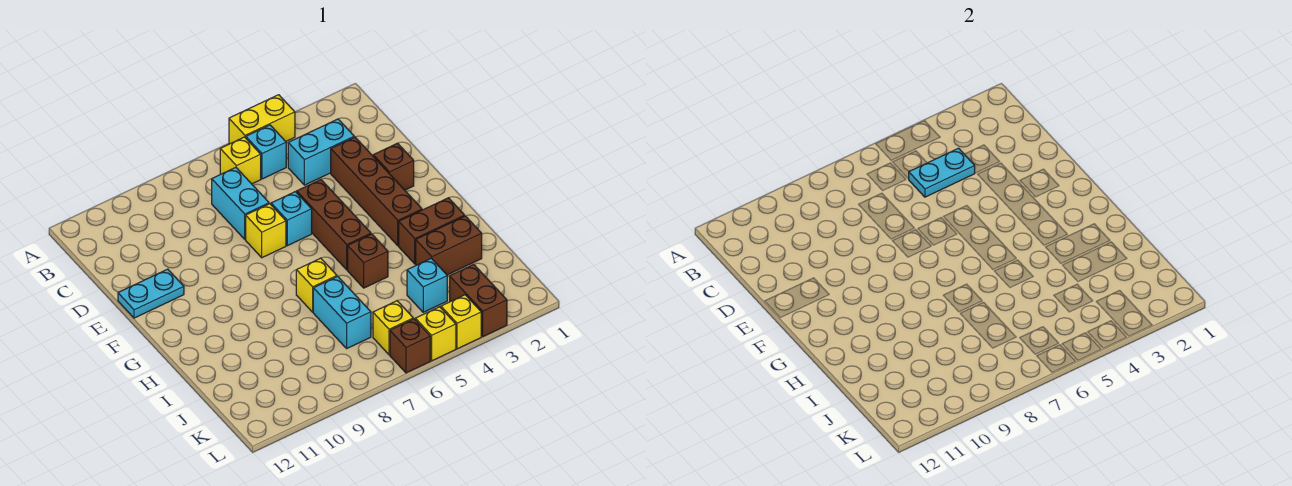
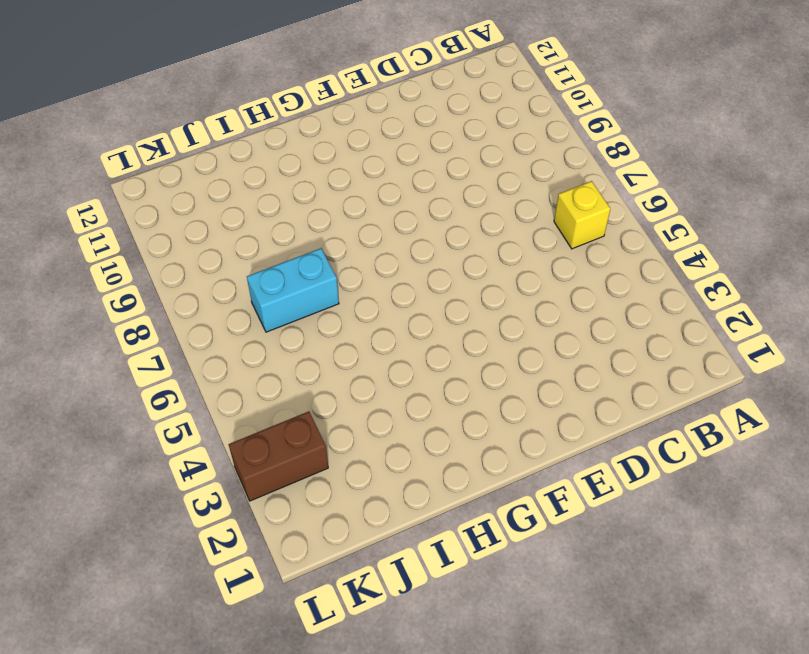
none -> yellow brick A4:A5 level 1
none -> cyan brick B5 level 1
none -> cyan brick C3:C4 level 1

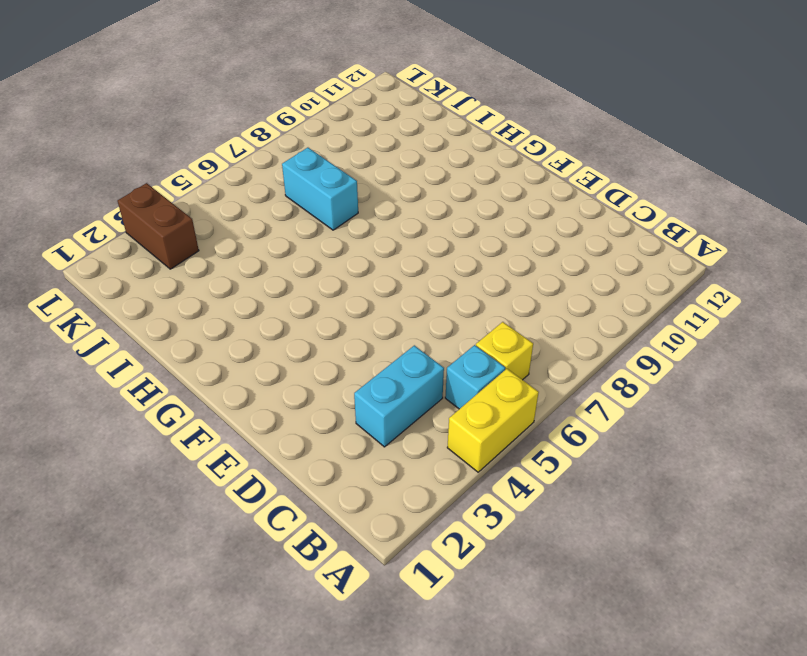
none -> cyan brick C7:D7 level 1
none -> brown brick D3:G3 level 1
none -> brown brick E2 level 1

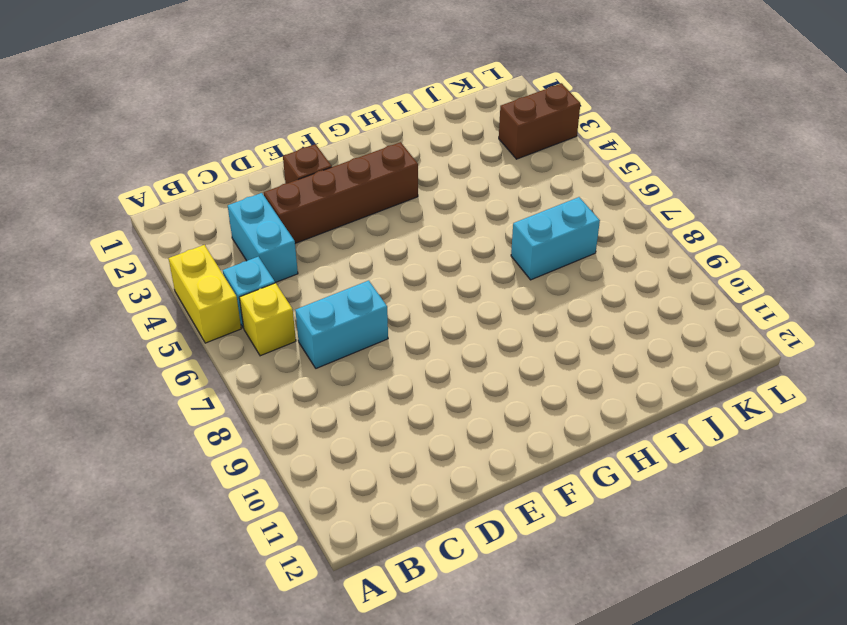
none -> brown brick E5:G5 level 1
none -> cyan brick E6 level 1
none -> yellow brick E7 level 1

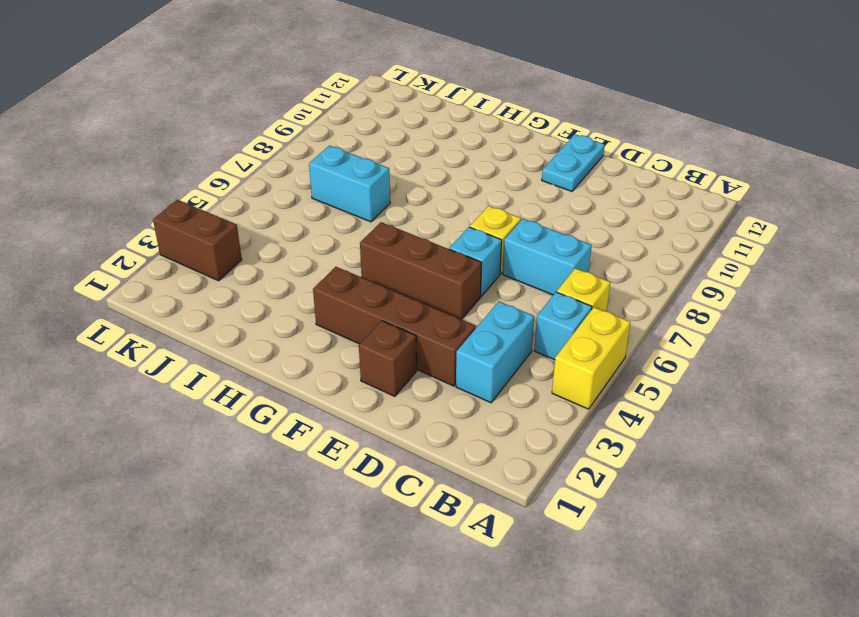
none -> brown brick H2:H3 level 1
none -> brown brick H5 level 1
none -> yellow brick H7 level 1

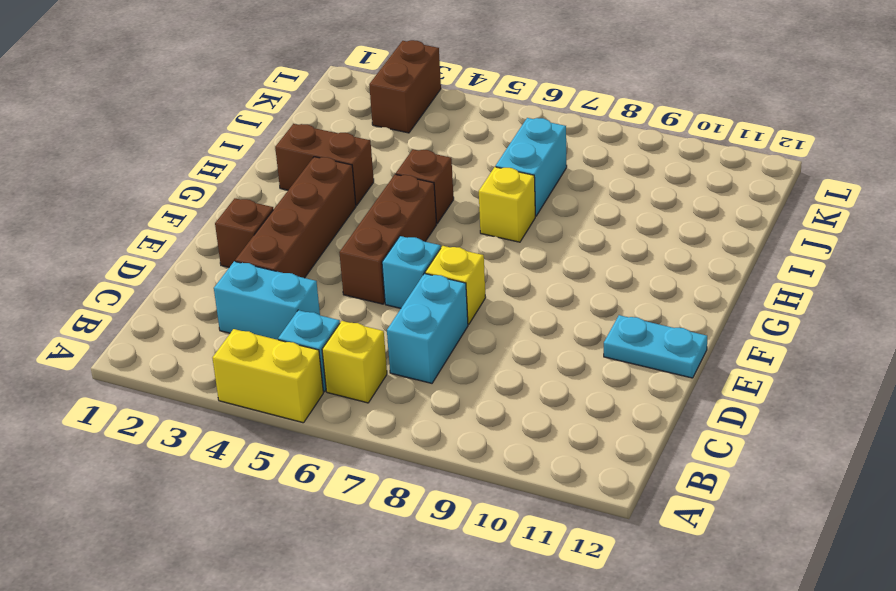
none -> brown brick I2:I3 level 1
none -> cyan brick J4 level 1
none -> yellow brick K6 level 1

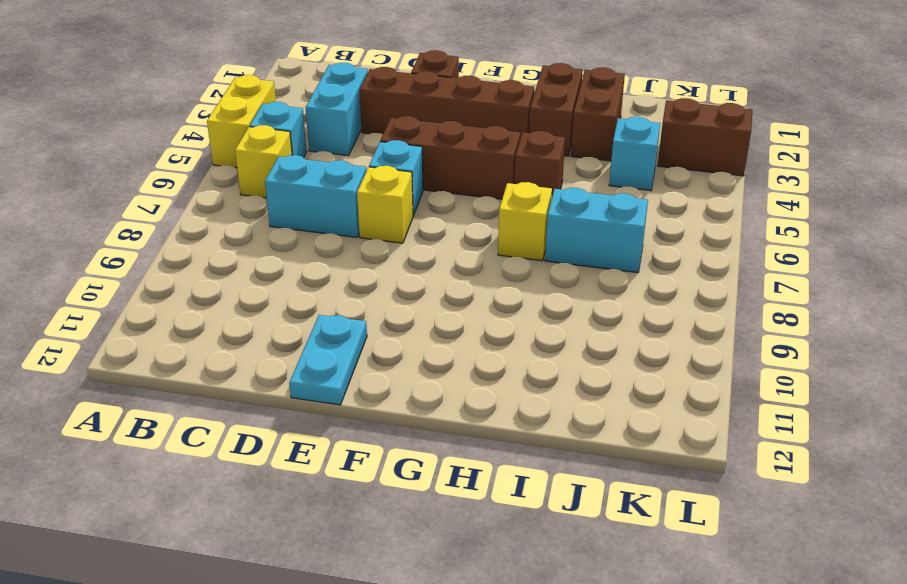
none -> yellow brick K6 level 1
none -> yellow brick L4 level 1
none -> yellow brick L5 level 1

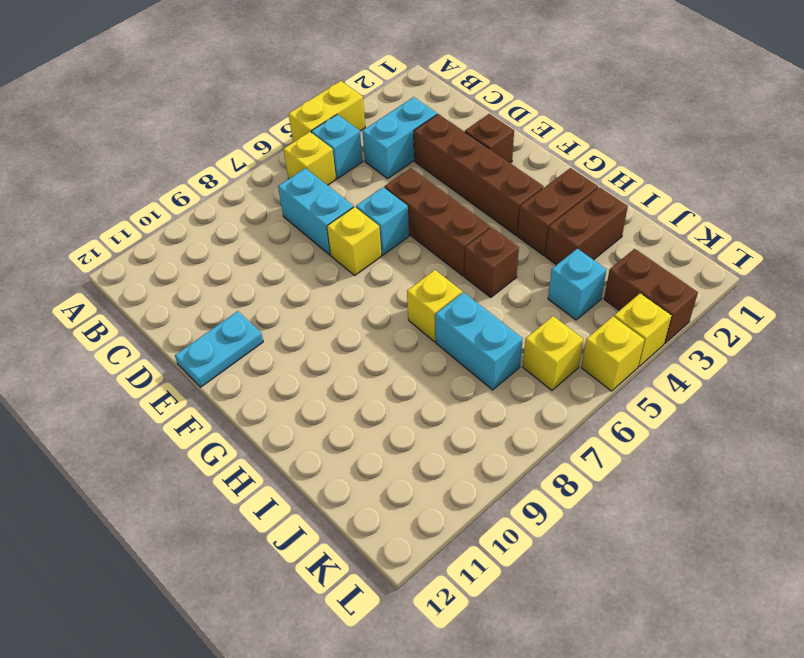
none -> brown brick L6 level 1
none -> cyan plate C4:C5 level 2

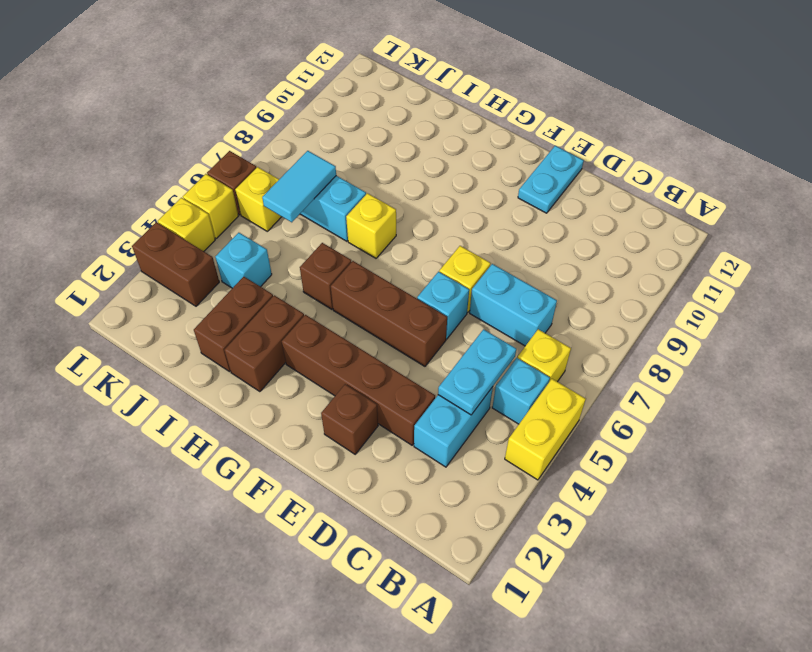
cyan tile J6:J7 level 2 -> none

